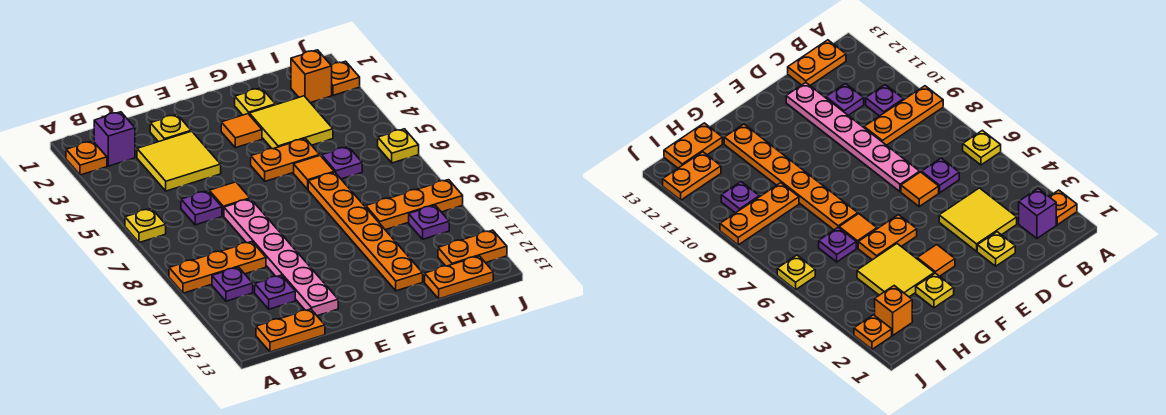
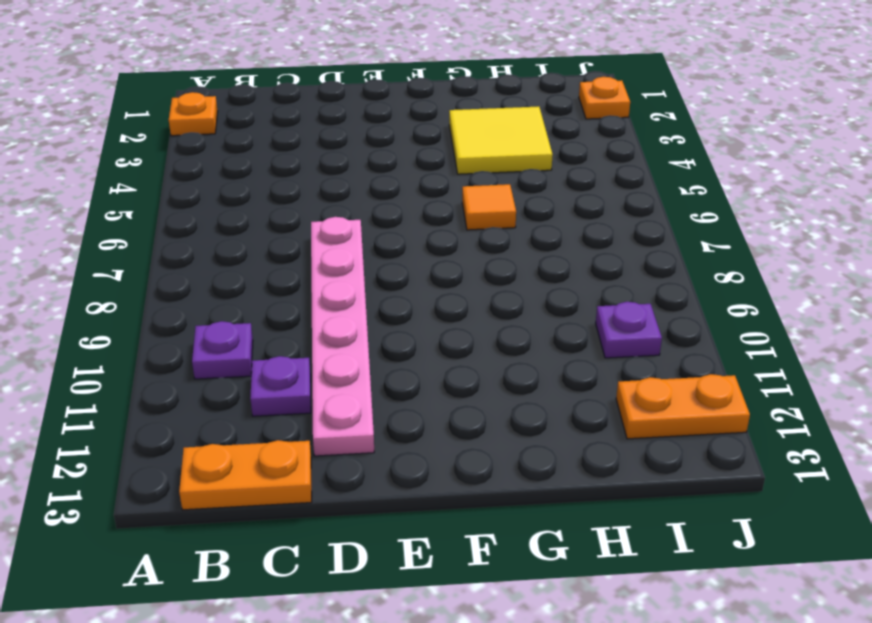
none -> yellow plate A6 level 1
none -> orange plate A9:C9 level 1
none -> purple brick B2 level 1

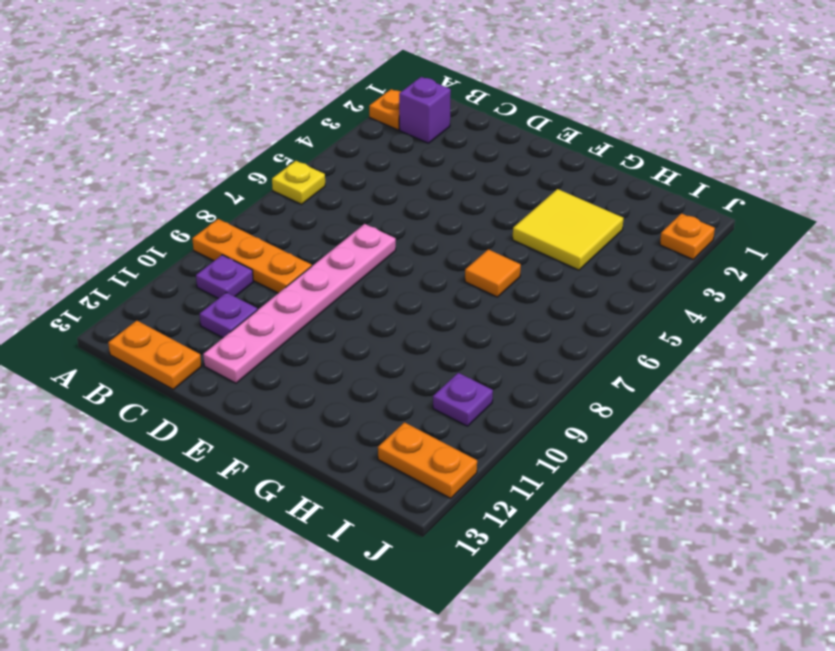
none -> yellow tile C3:D4 level 1
none -> purple plate C6 level 1
none -> yellow plate D2 level 1

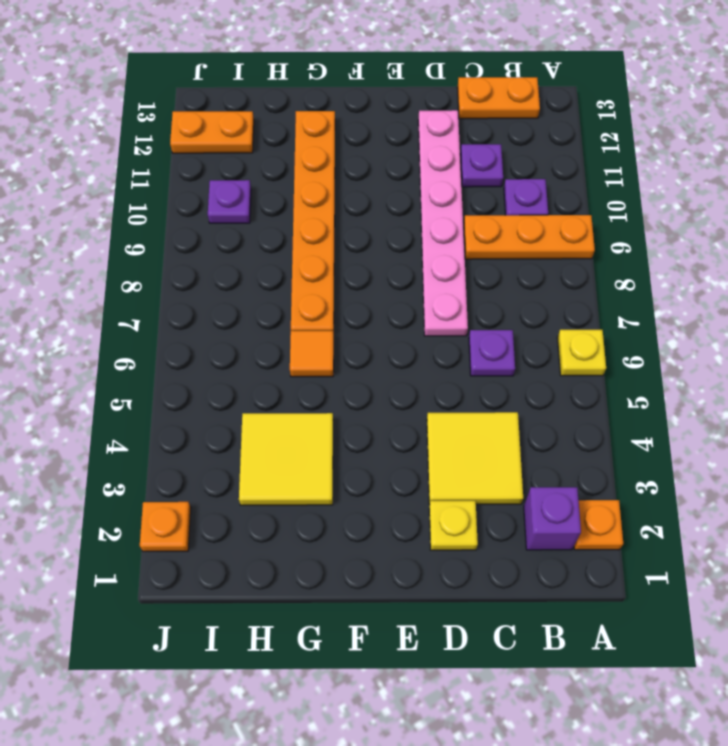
none -> orange tile D6 level 1
none -> orange tile F3 level 1
none -> orange plate F5:G5 level 1

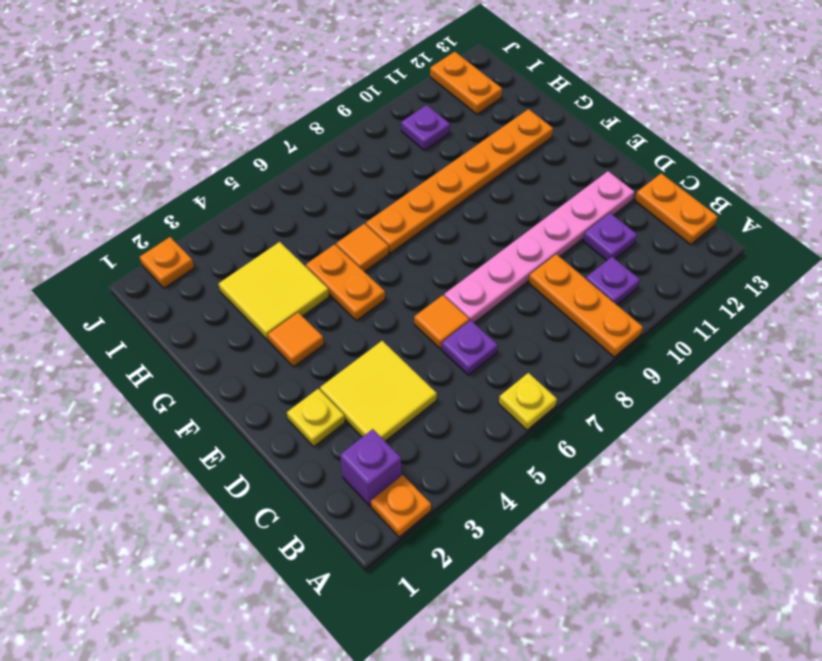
none -> yellow plate G2 level 1
none -> purple plate H6 level 1
none -> orange plate H9:J9 level 1

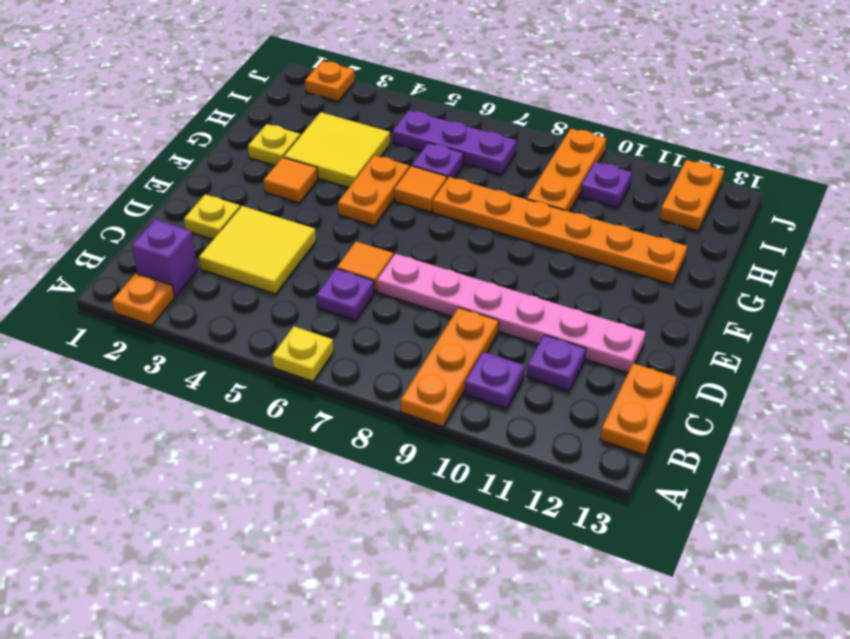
purple plate I5:I7 level 1 -> none
none -> orange plate H13:I13 level 1
none -> orange brick I2 level 1
none -> yellow plate J6 level 1

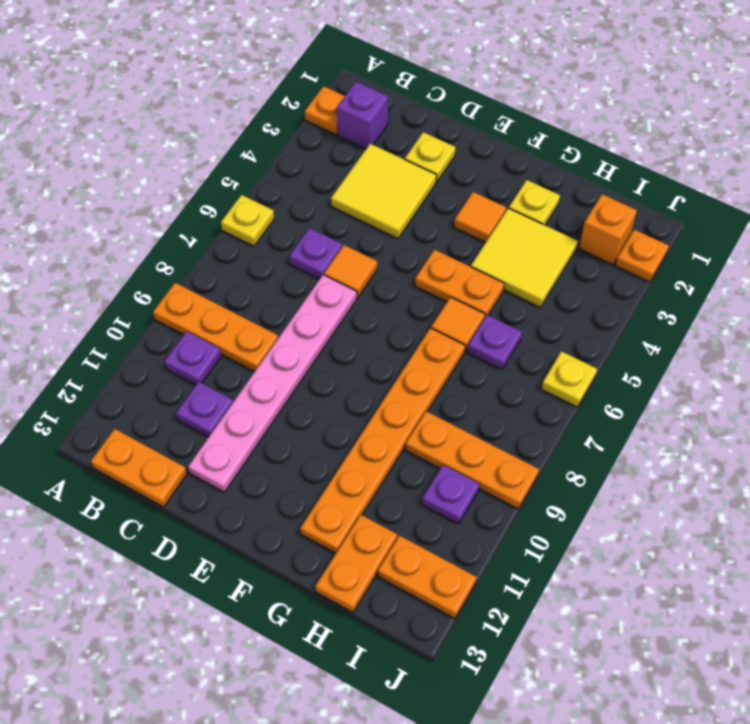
orange plate H12:H13 level 1 -> orange plate H13:I13 level 1

